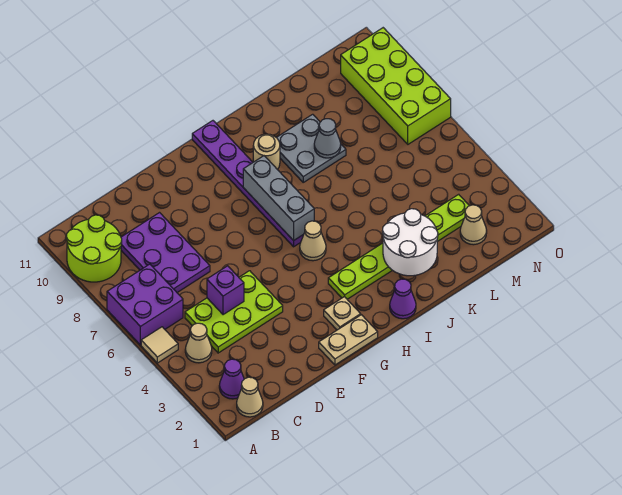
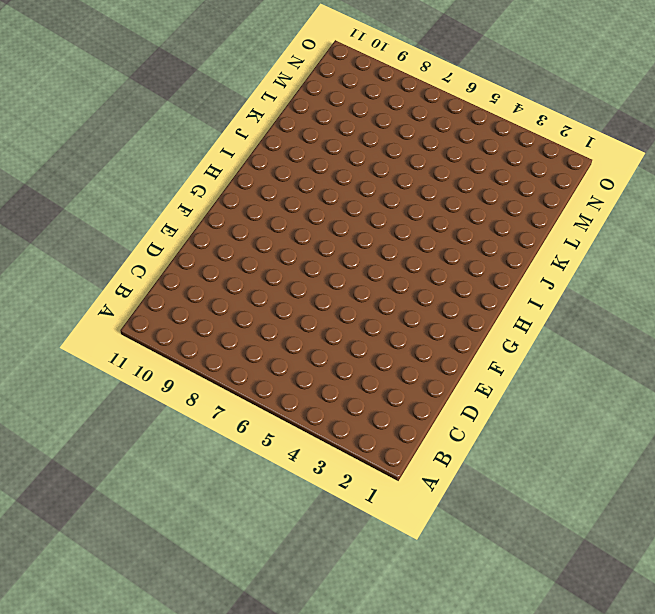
none -> tan tile A5 level 1
none -> purple brick A6:B7 level 1
none -> lime round brick A9:B10 level 1

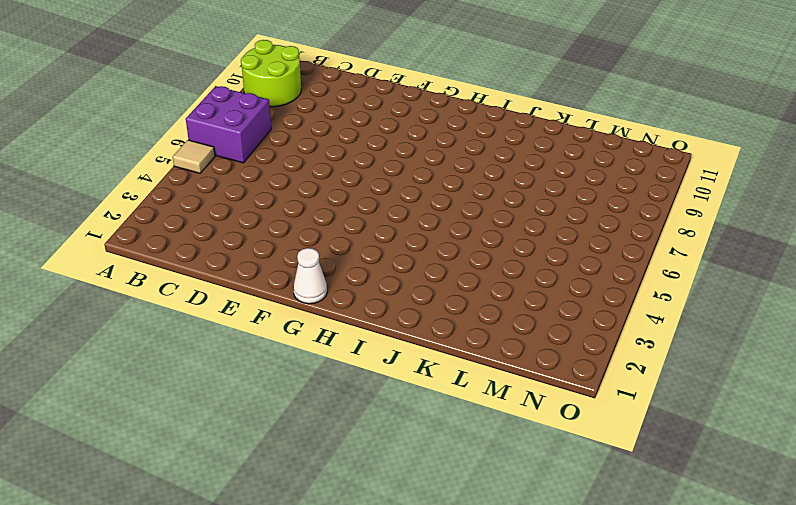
white cone G1 level 1 -> tan plate F1:G1 level 1
none -> tan cone B1 level 1
none -> purple cone B2 level 1
none -> tan cone B4 level 1

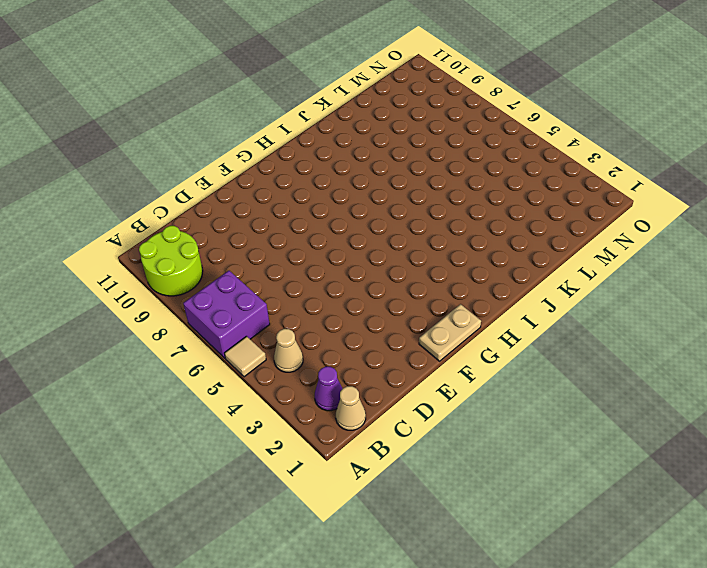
none -> lime plate C4:E5 level 1
none -> purple plate C7:D9 level 1
none -> tan plate G2 level 1

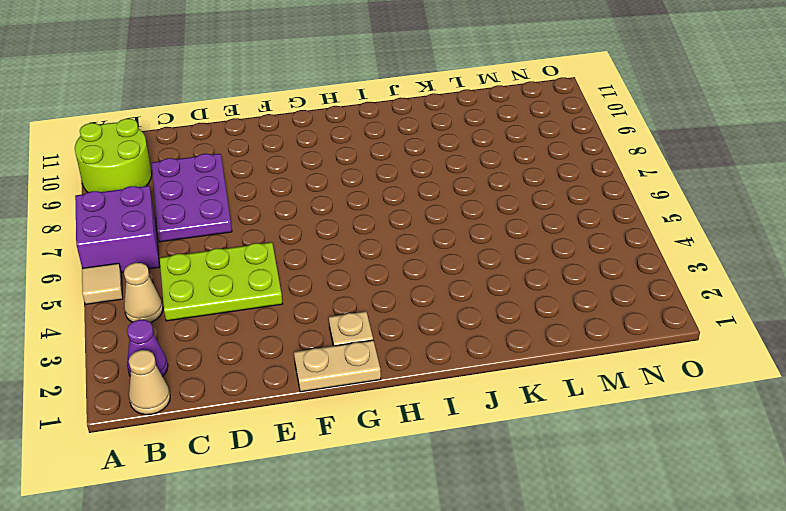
none -> lime plate H3:M3 level 1
none -> tan cone H5 level 1
none -> purple plate H6:H11 level 1

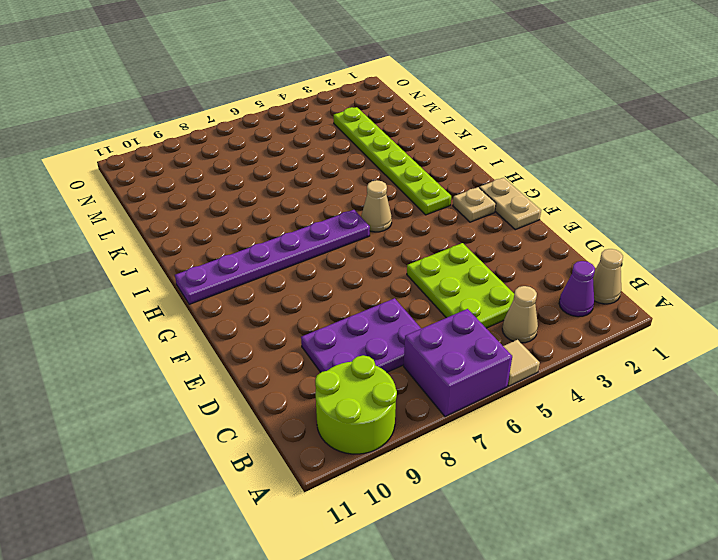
none -> purple cone I1 level 1
none -> tan round brick I9 level 1
none -> grey plate J8:K9 level 1

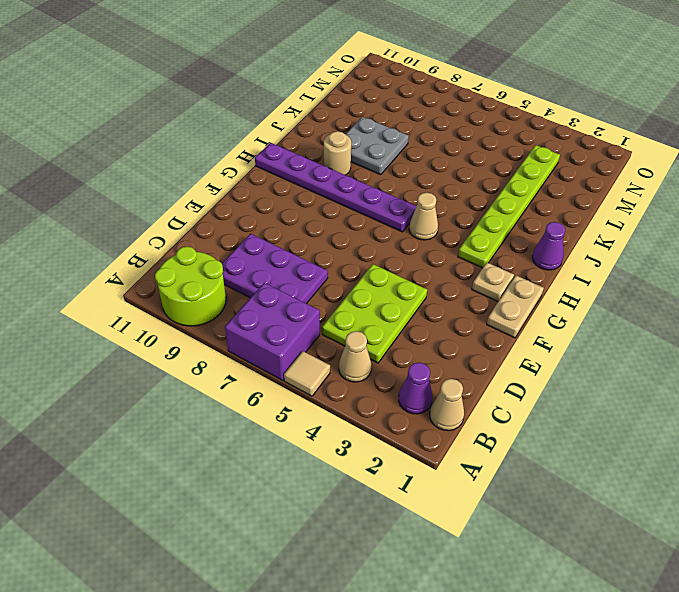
none -> tan cone M2 level 1
none -> lime brick N7:O10 level 1
none -> purple brick D5 level 2

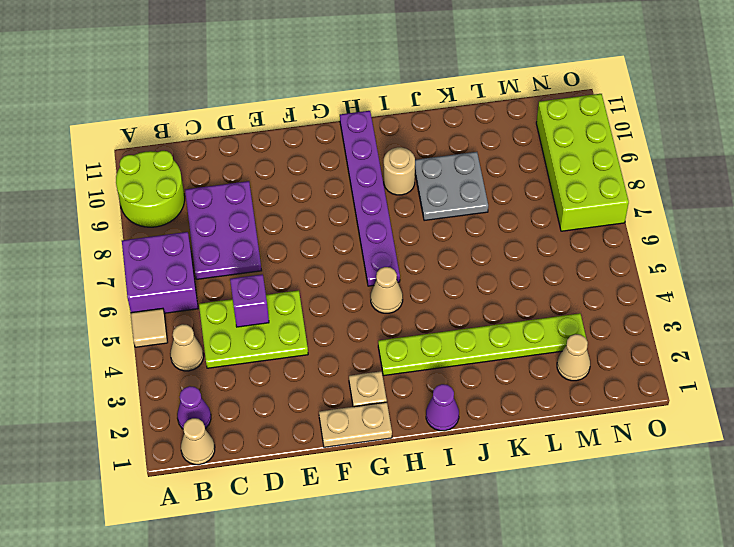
none -> grey brick H6:H8 level 2
none -> white round brick J2:K3 level 2
none -> grey cone K8 level 2

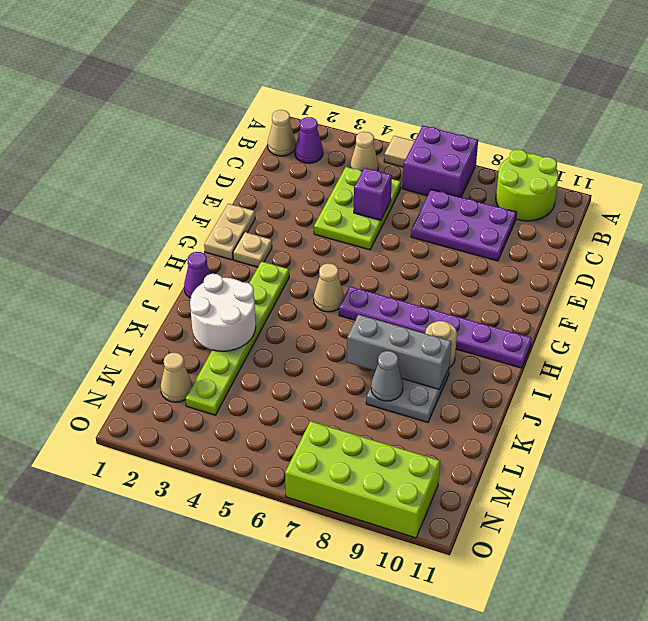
grey brick J7:J9 level 2 -> grey brick H6:H8 level 2

